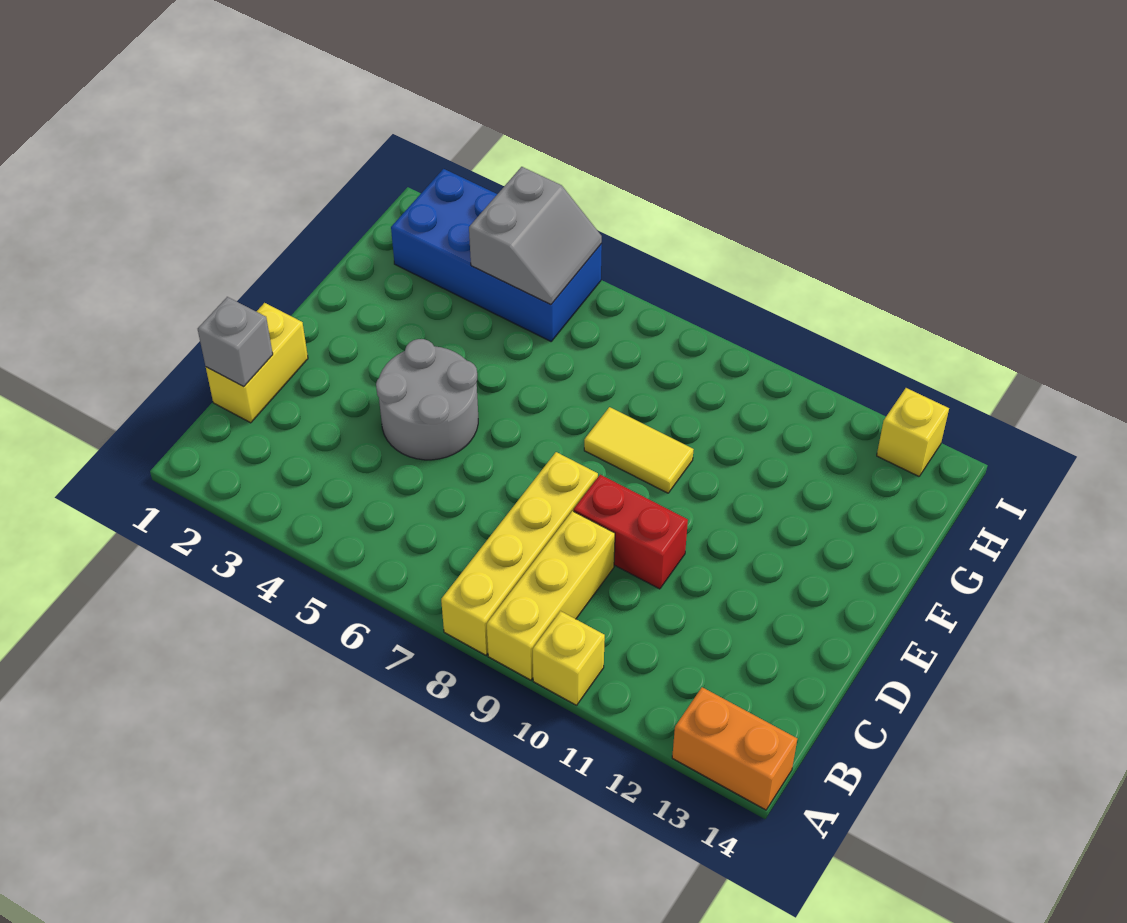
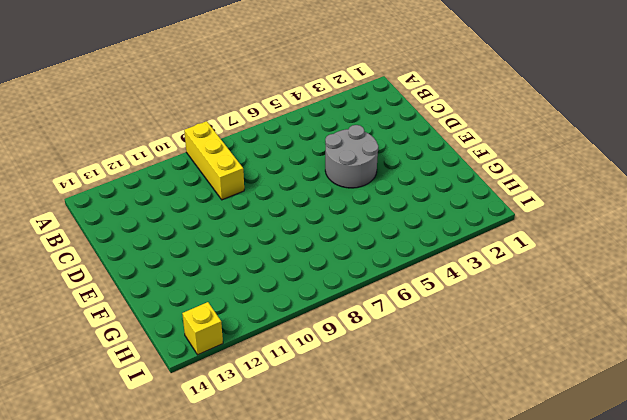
none -> yellow brick A8:D8 level 1
none -> yellow brick A10 level 1
none -> orange brick A13:A14 level 1

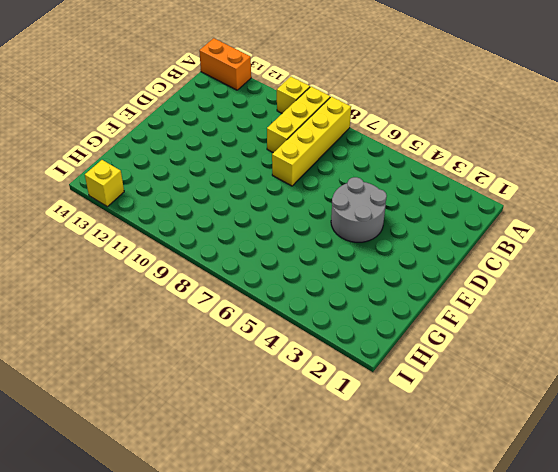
none -> yellow brick C1:D1 level 1
none -> red brick D9:D10 level 1
none -> yellow tile F8:F9 level 1

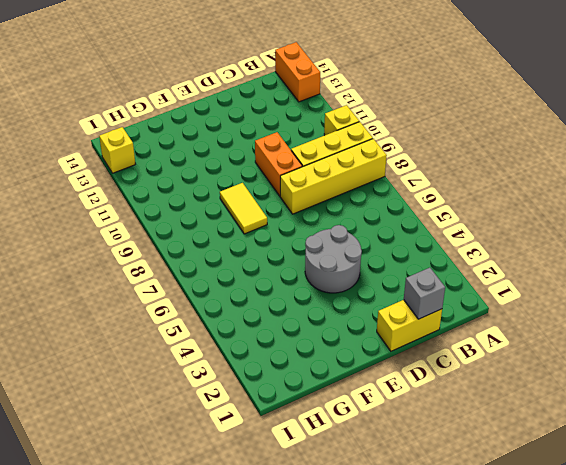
orange brick D9:D10 level 1 -> red brick D9:D10 level 1
none -> blue brick H2:I5 level 1
none -> grey slope H4:I5 level 2 top 4

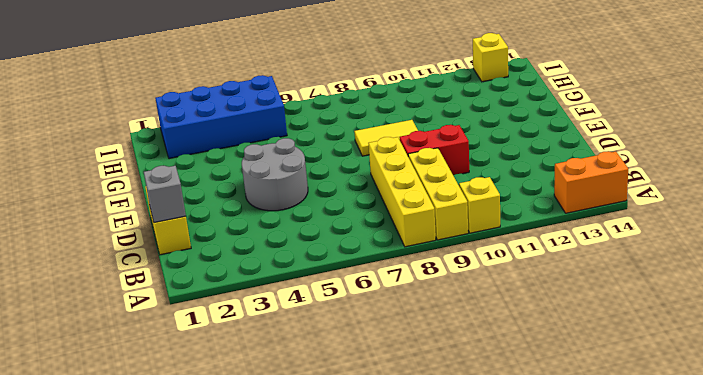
none -> grey slope H4:I5 level 2 top 4

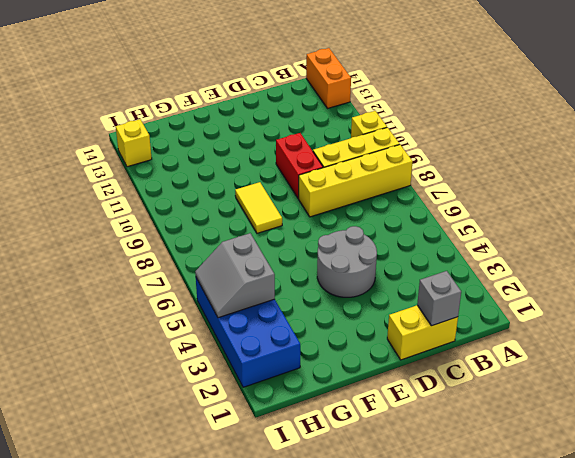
grey slope H4:I5 level 2 top H -> grey slope H4:I5 level 2 top 4

